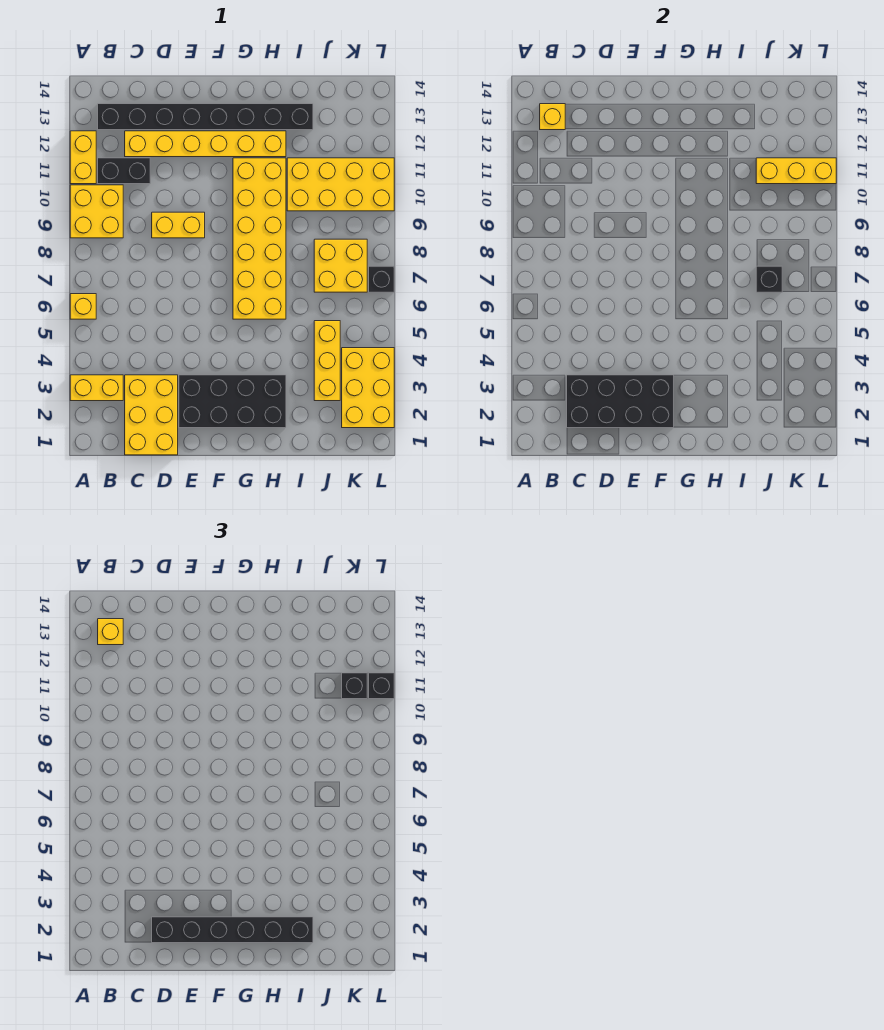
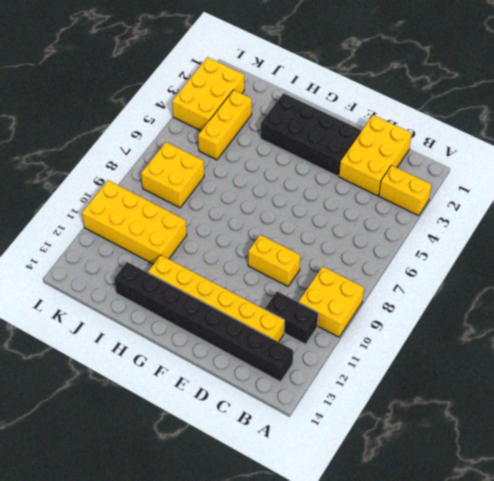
none -> yellow brick A6 level 1
none -> yellow brick A11:A12 level 1
none -> yellow brick G6:H11 level 1

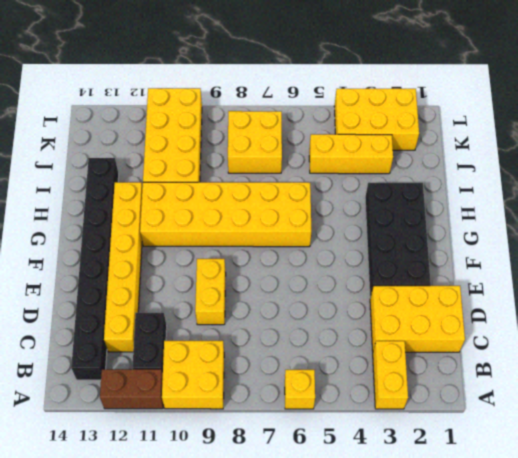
brown brick A11:A12 level 1 -> yellow brick A11:A12 level 1
none -> black brick L7 level 1
none -> yellow brick B13 level 2
none -> black brick C2:F3 level 2

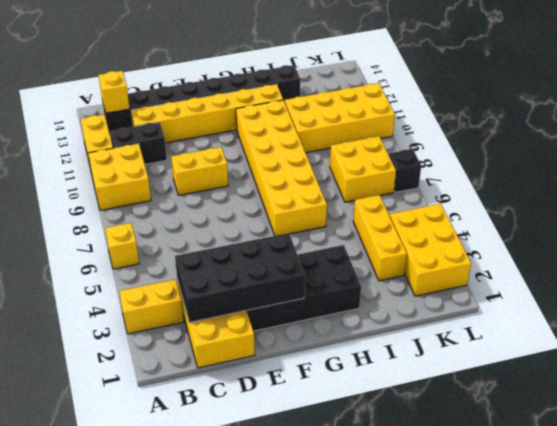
none -> black brick J7 level 2
none -> yellow brick J11:L11 level 2
none -> yellow brick B13 level 3

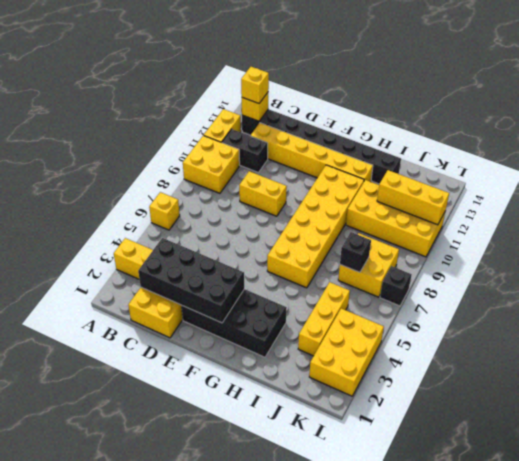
none -> black brick D2:I2 level 3
none -> black brick K11 level 3
none -> black brick L11 level 3

